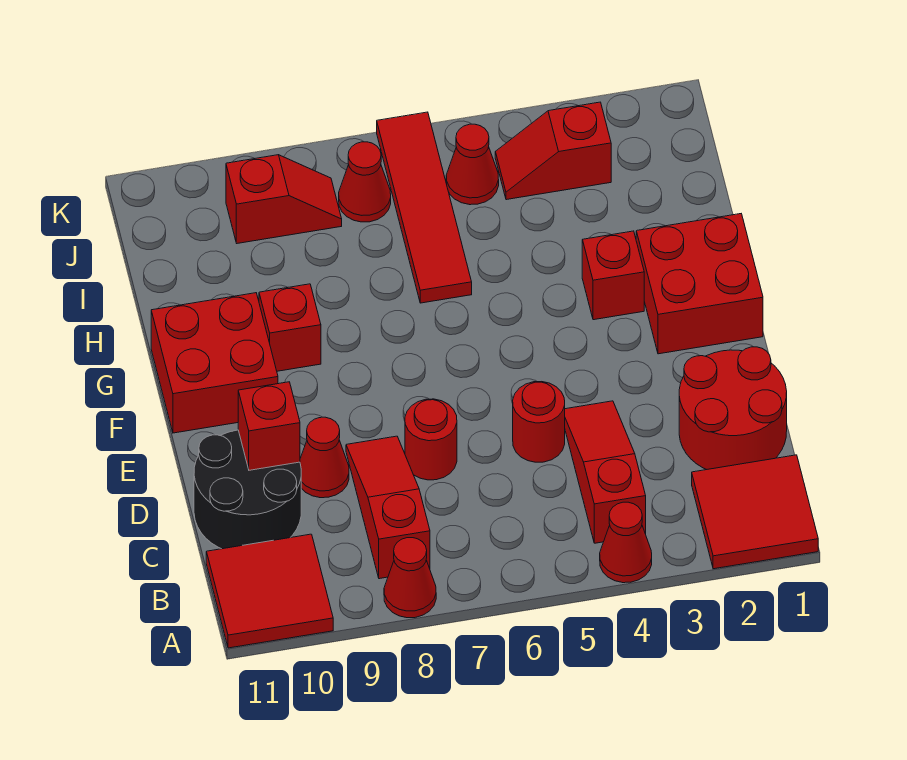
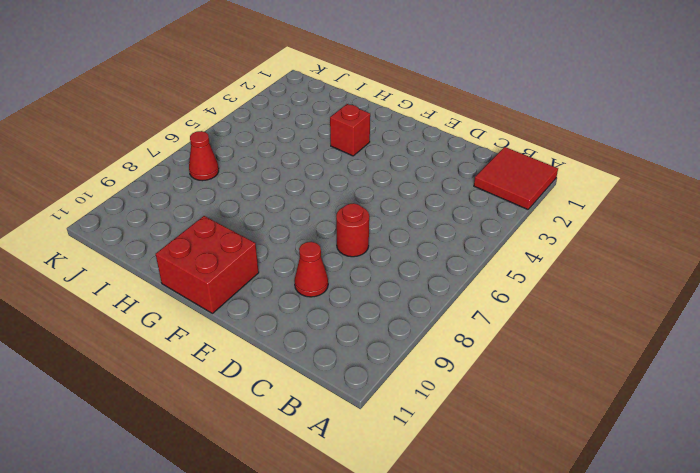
none -> red cone A4 level 1
none -> red cone A8 level 1
none -> red tile A10:B11 level 1

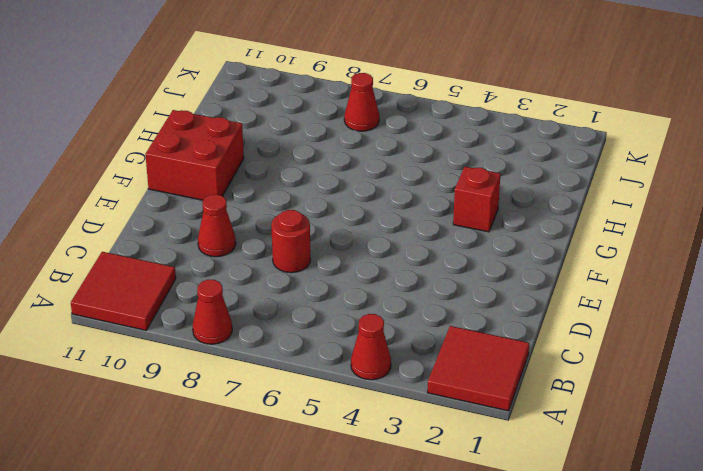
none -> red slope B4:D4 level 1 top B
none -> red slope B8:D8 level 1 top B
none -> red round brick C1:D2 level 1

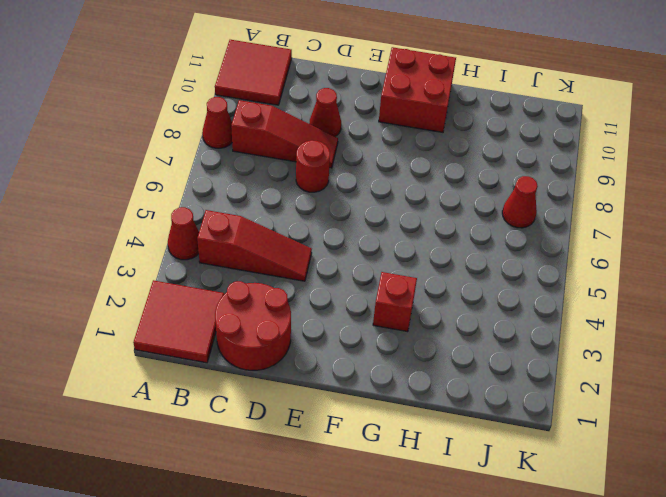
none -> black round brick C10:D11 level 1
none -> red round brick D5 level 1
none -> red brick F1:G2 level 1

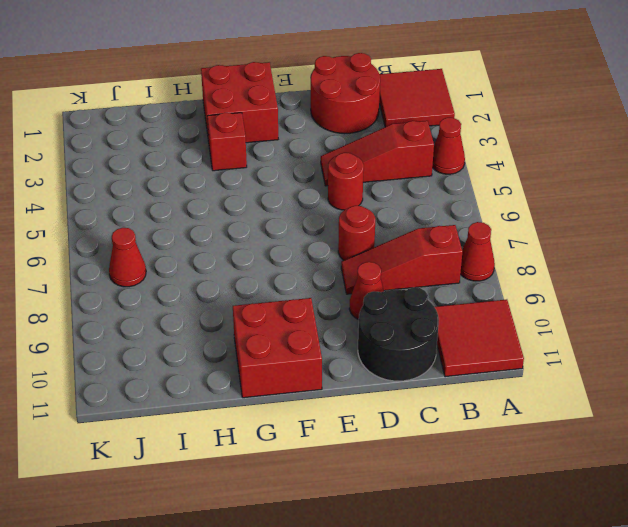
none -> red brick G9 level 1
none -> red tile H6:K6 level 1
none -> red slope J3:J4 level 1 top 3

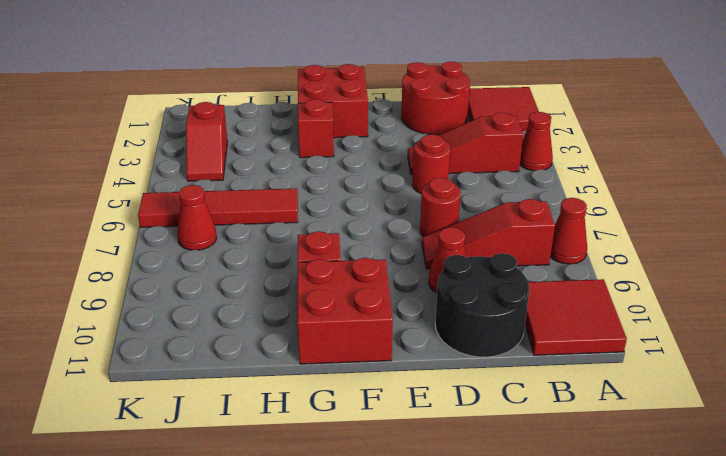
none -> red cone J5 level 1
none -> red slope J8:J9 level 1 top 9
none -> red brick D10 level 2

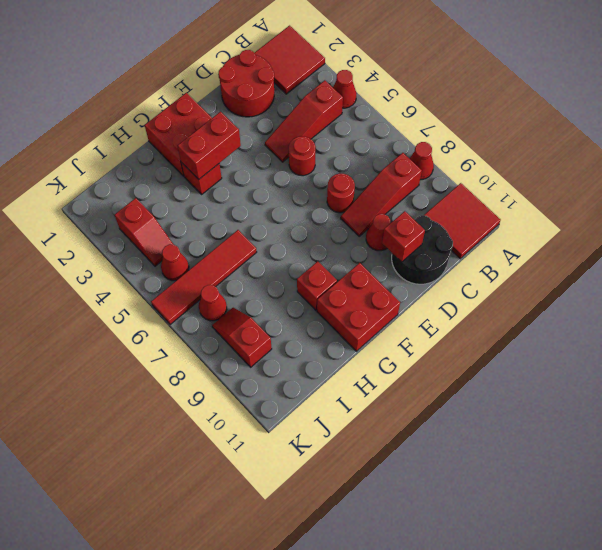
red brick F3:G3 level 2 -> none

